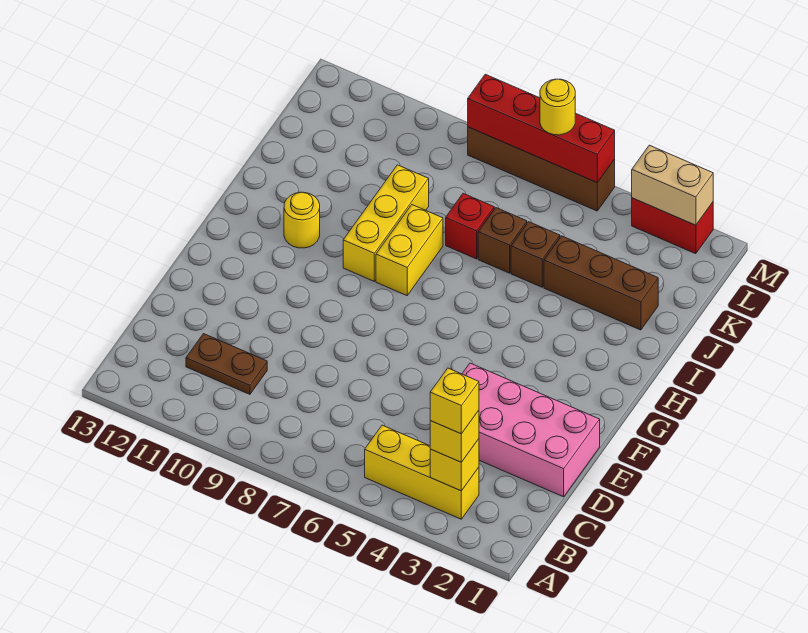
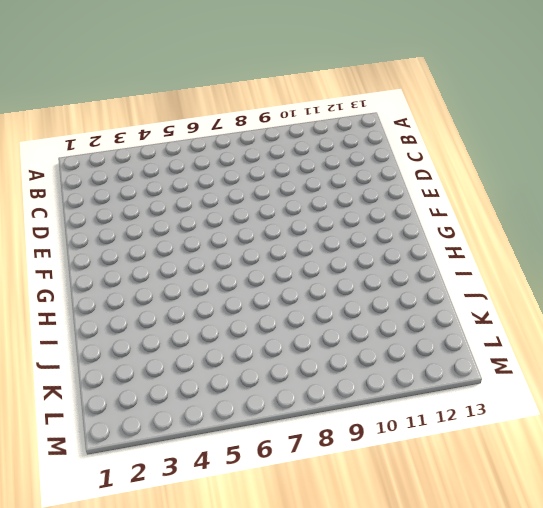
none -> yellow brick B3:B5 level 1
none -> brown plate C10:C11 level 1
none -> pink brick D1:E4 level 1

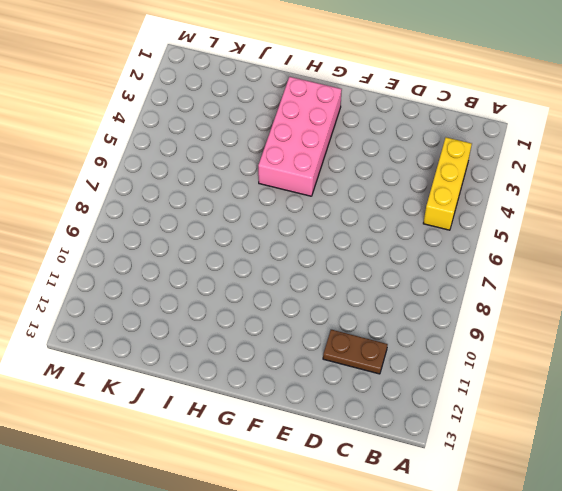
brown plate C11:D11 level 1 -> brown plate C10:C11 level 1
pink brick G2:H5 level 1 -> pink brick D1:E4 level 1
none -> yellow brick H8:I8 level 1
none -> yellow brick H9:J9 level 1
none -> yellow round brick H11 level 1

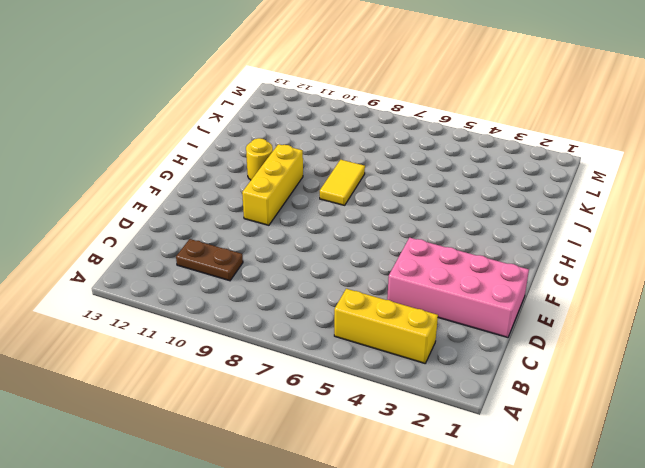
yellow brick F10:H10 level 1 -> yellow brick H9:J9 level 1
yellow tile H8:I8 level 1 -> yellow brick H8:I8 level 1
none -> brown brick J2:J4 level 1
none -> brown brick J5 level 1
none -> brown brick J6 level 1

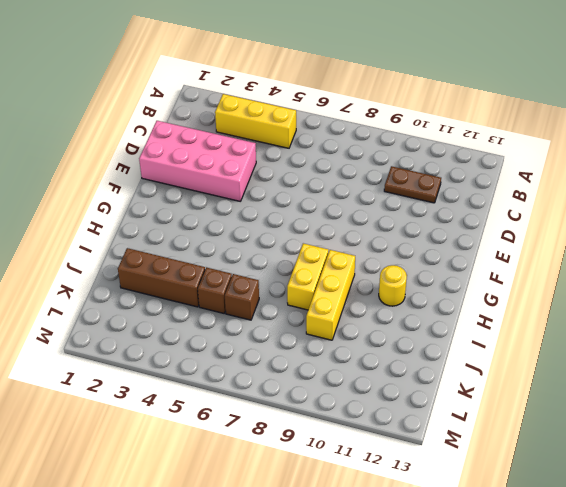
none -> red brick J7 level 1
none -> red brick M2:M3 level 1
none -> brown brick M5:M8 level 1

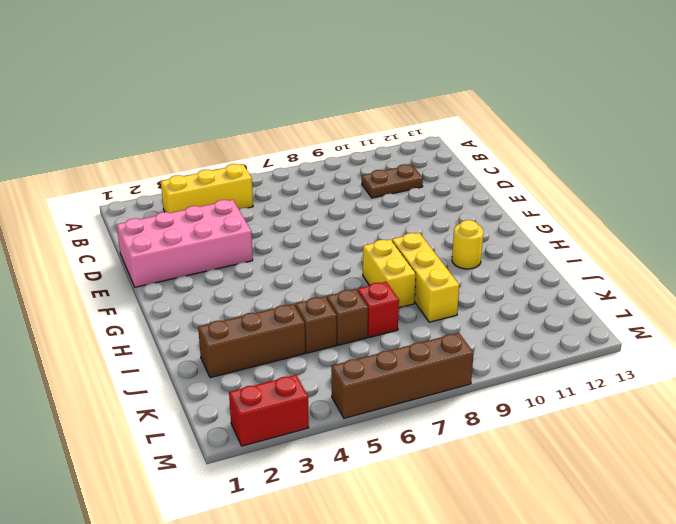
none -> yellow brick B3 level 2
none -> tan brick M2:M3 level 2
none -> red brick M5:M8 level 2

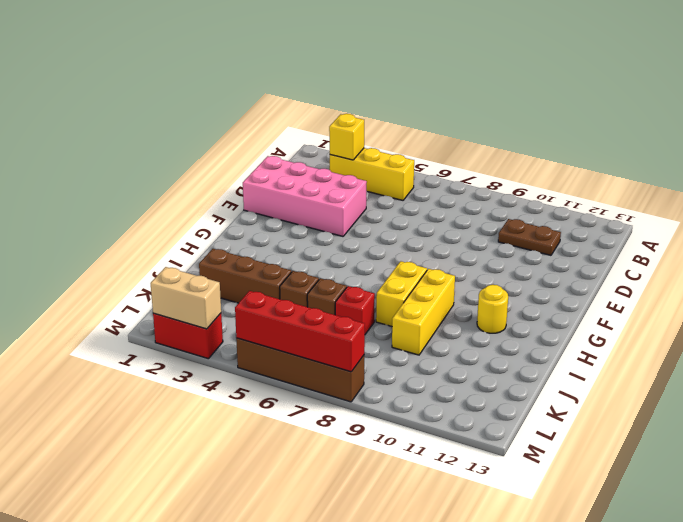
none -> yellow brick B3 level 3
none -> yellow round brick M6 level 3
none -> yellow brick B3 level 4

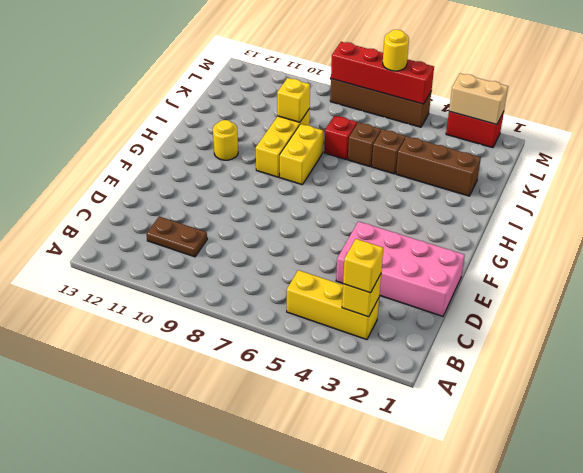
yellow brick J9 level 2 -> yellow brick B3 level 4

